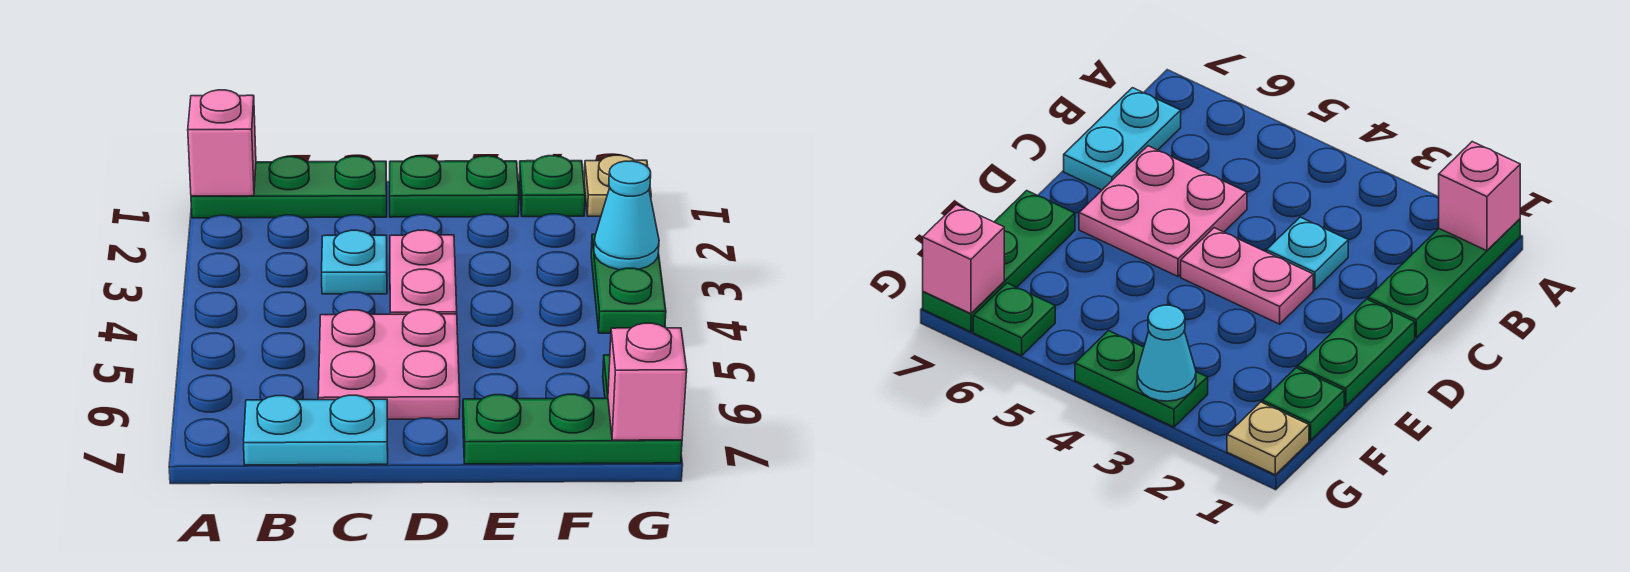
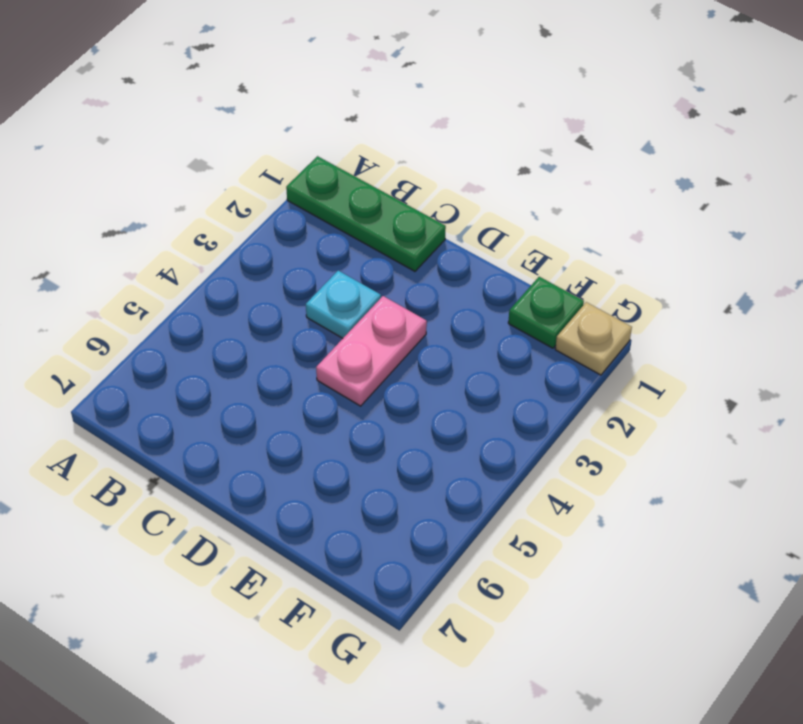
none -> cyan plate B7:C7 level 1
none -> pink plate C5:D6 level 1
none -> green plate D1:E1 level 1

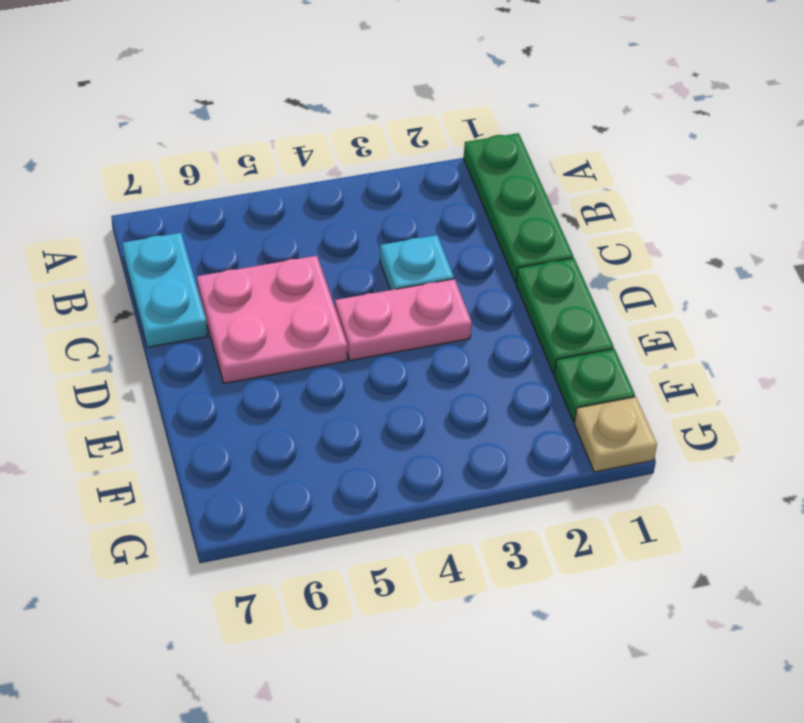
none -> green plate E7:G7 level 1
none -> green plate G3:G4 level 1
none -> green plate G6 level 1

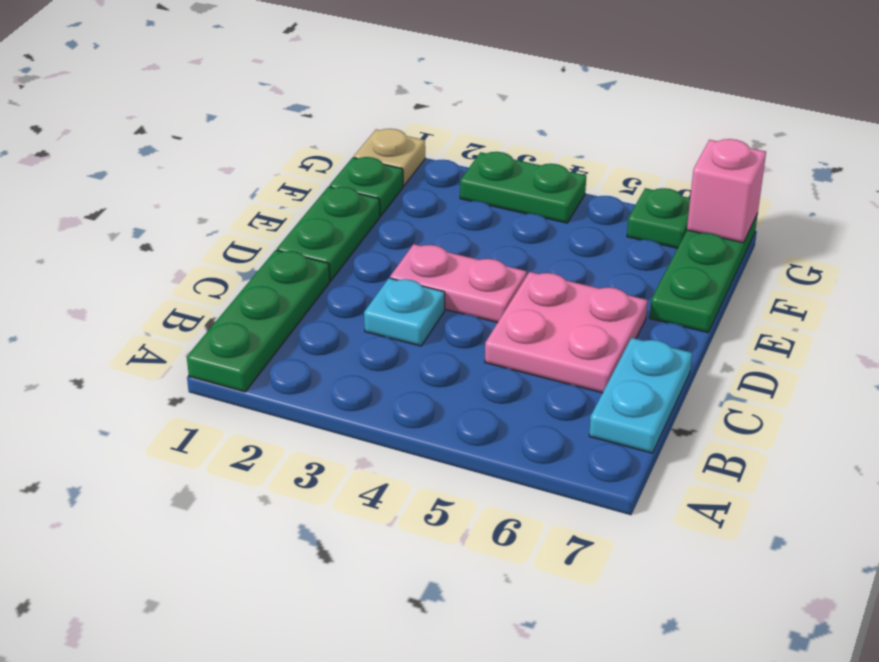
none -> pink brick A1 level 2
none -> cyan cone G3 level 2

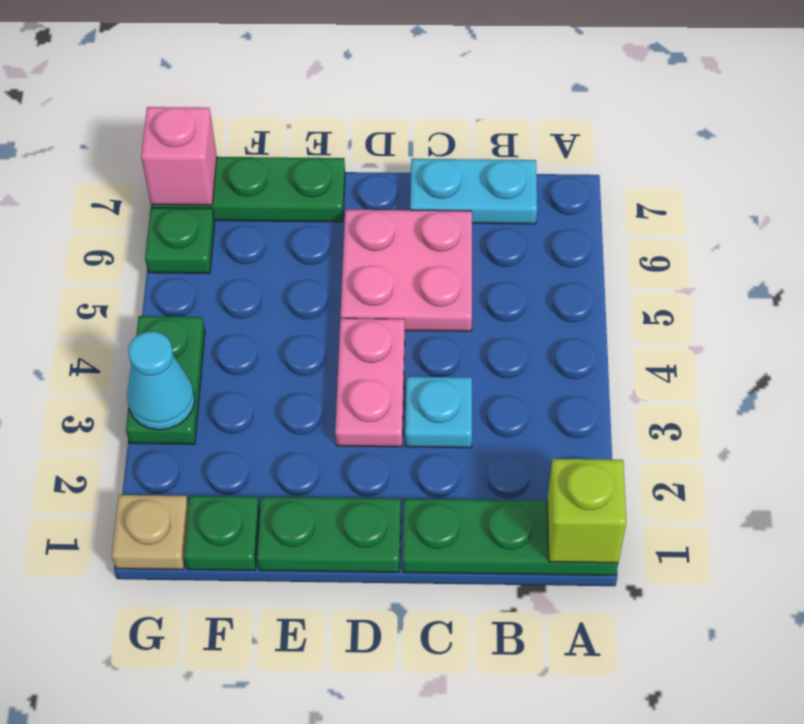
lime brick A1 level 2 -> pink brick A1 level 2

